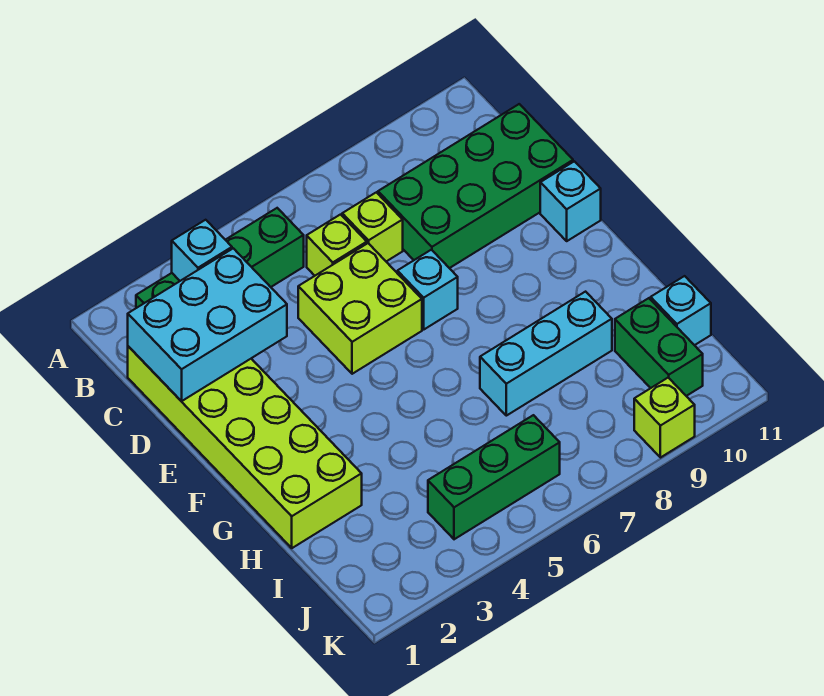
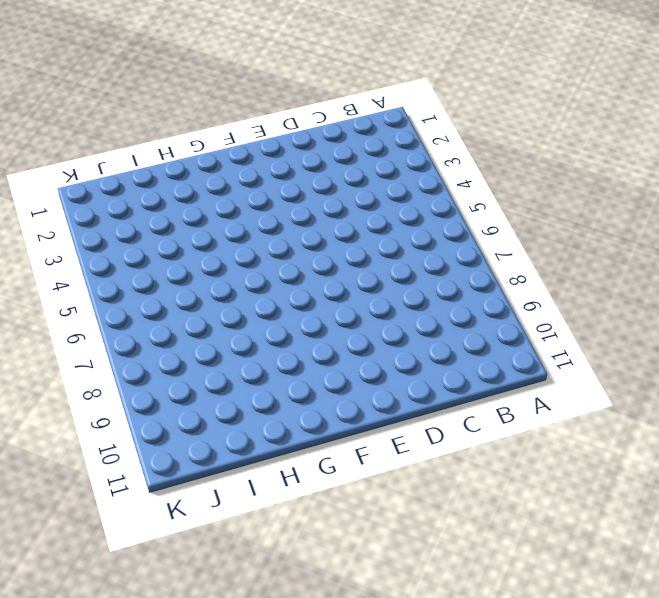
none -> green brick B2:B5 level 1
none -> lime brick C1:H2 level 1
none -> lime brick C6 level 1

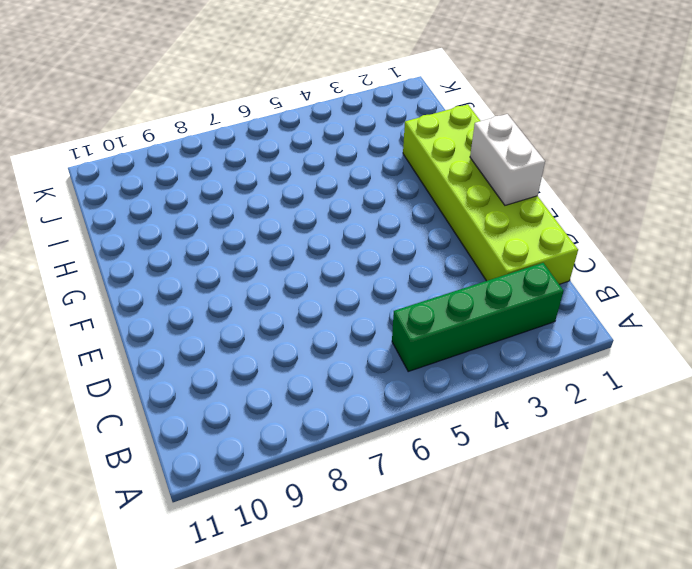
white brick E1:F1 level 2 -> none
none -> lime brick C6 level 1
none -> lime brick C7 level 1
none -> green brick C8:D11 level 1

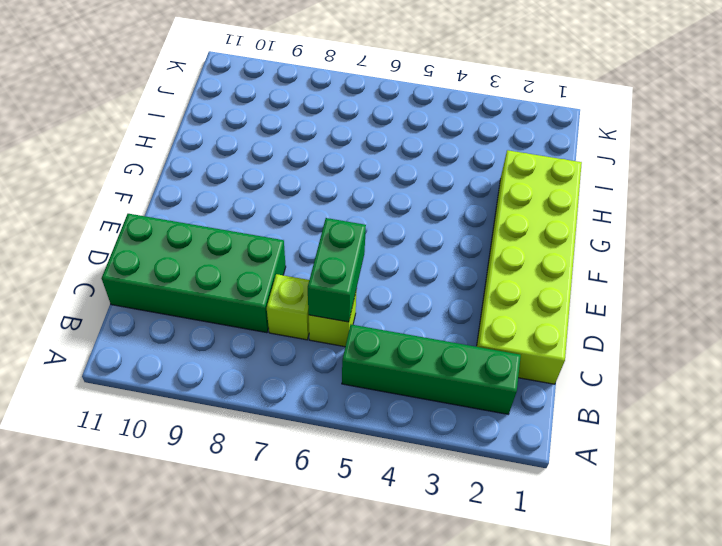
green brick C6:D6 level 2 -> green brick I10:J10 level 1
none -> lime brick D5:E6 level 1
none -> cyan brick E7 level 1
none -> cyan brick E11 level 1

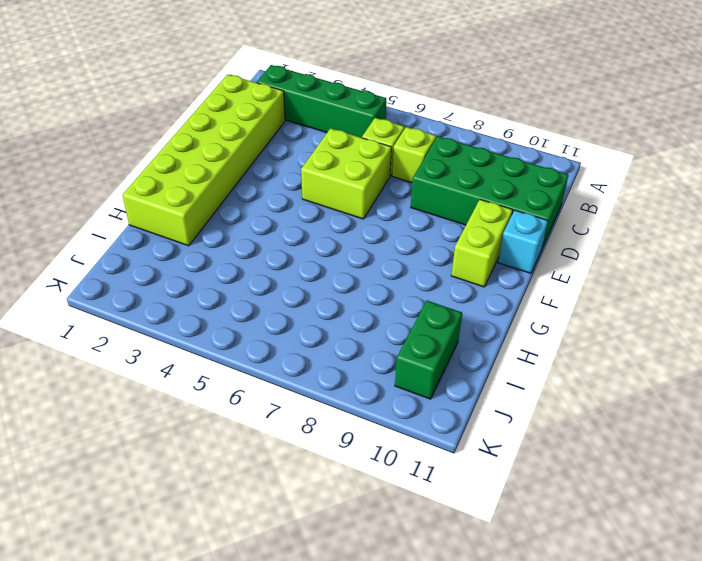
lime brick E10:F10 level 1 -> none
none -> cyan brick E7 level 1
none -> cyan brick H7:H9 level 1
none -> cyan brick I11 level 1

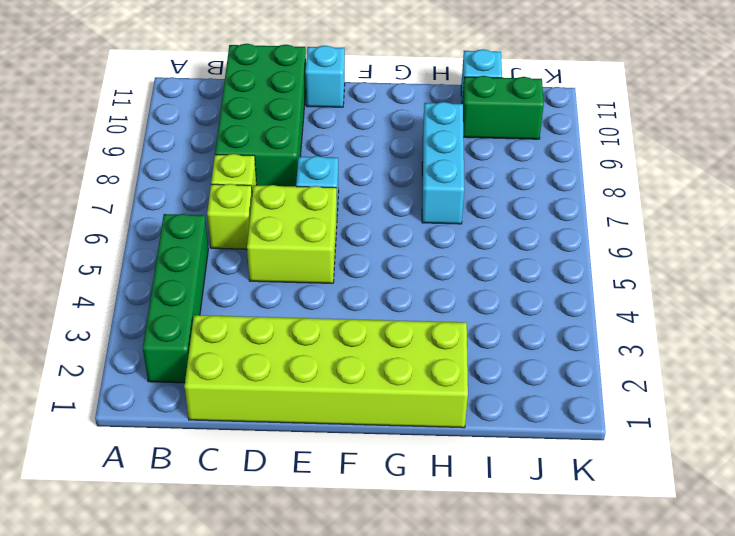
none -> green brick J4:J6 level 1
none -> lime brick K9 level 1
none -> cyan brick B3 level 2

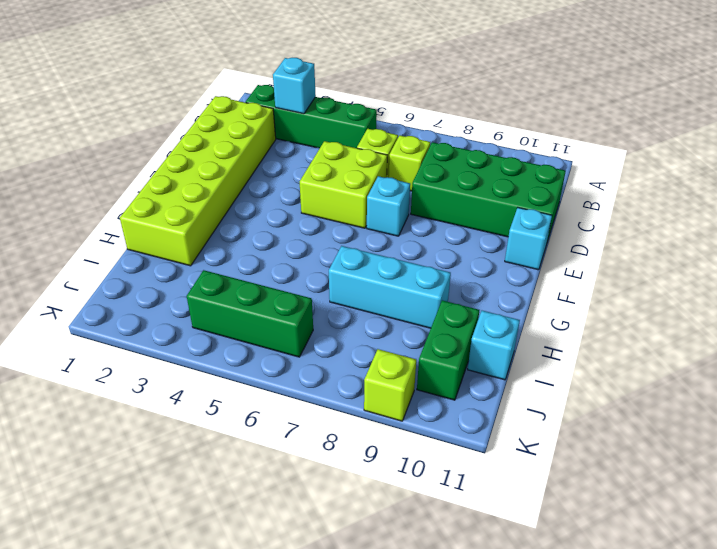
none -> cyan brick C1:D3 level 2

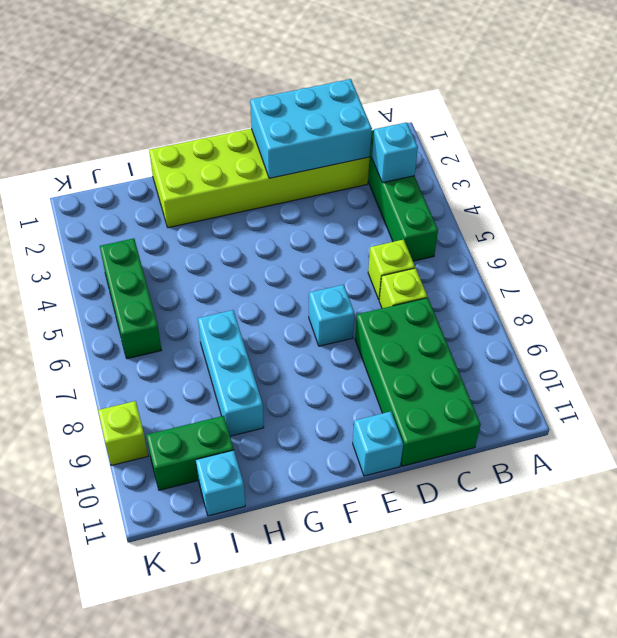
cyan brick C1:E2 level 2 -> cyan brick C1:D3 level 2
none -> lime brick D5:E6 level 1

